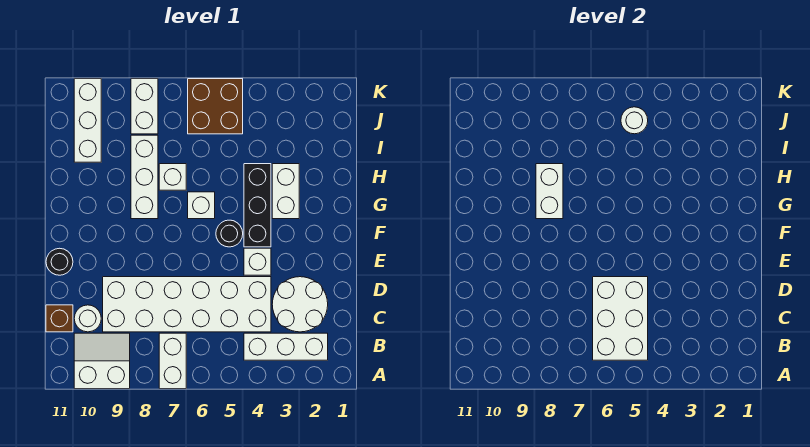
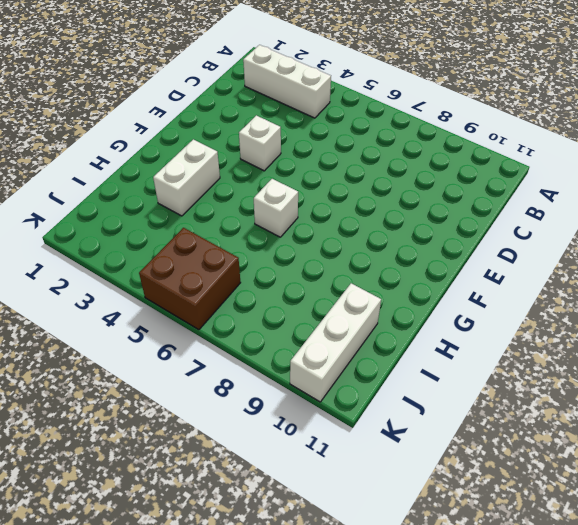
none -> white brick A7:B7 level 1
none -> white slope A9:B10 level 1 top A
none -> white round brick C2:D3 level 1

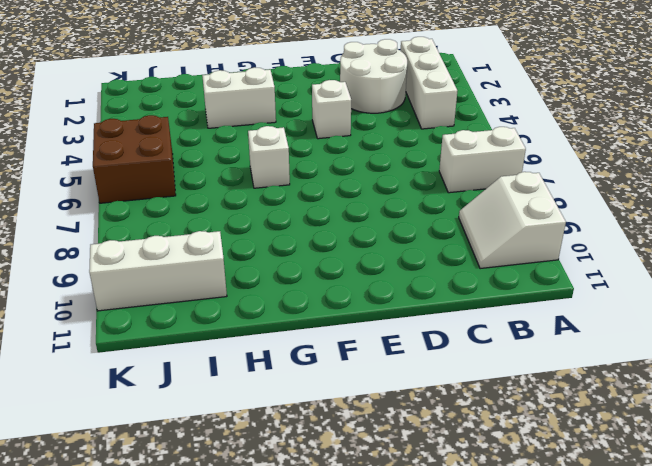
none -> white brick C4:D9 level 1
none -> white round brick C10 level 1
none -> brown brick C11 level 1

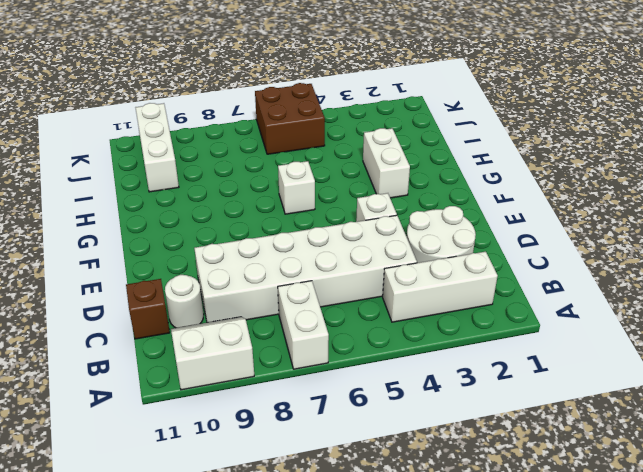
none -> black round brick E11 level 1
none -> black brick F4:H4 level 1
none -> black round brick F5 level 1

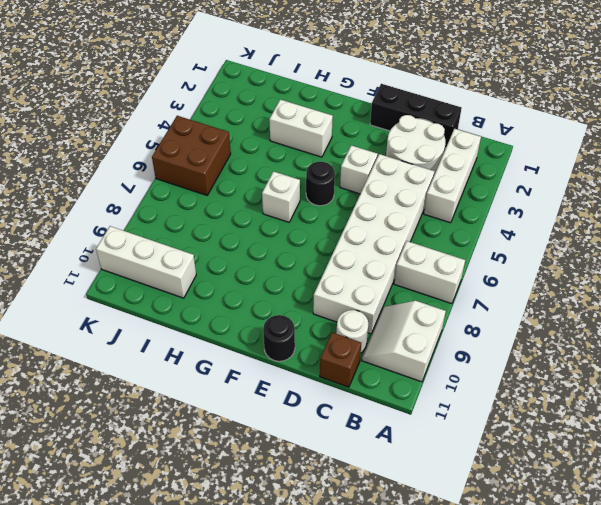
black brick C1:E1 level 1 -> black brick F4:H4 level 1
none -> white brick G8:I8 level 1
none -> white brick H7 level 1
none -> white brick J8:K8 level 1

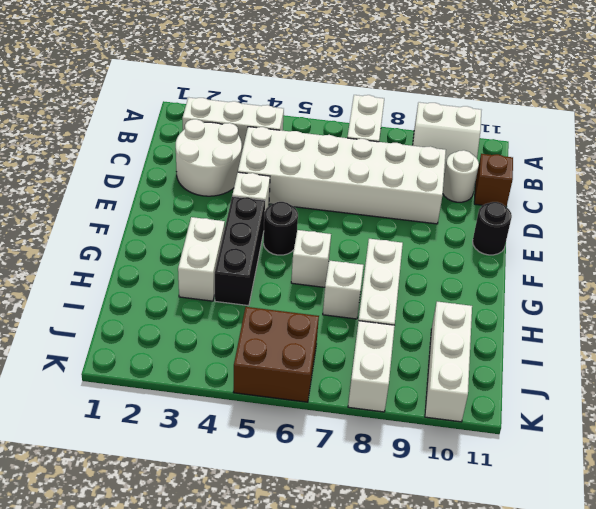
none -> white brick B5:D6 level 2
none -> white brick G8:H8 level 2
none -> white round brick J5 level 2

